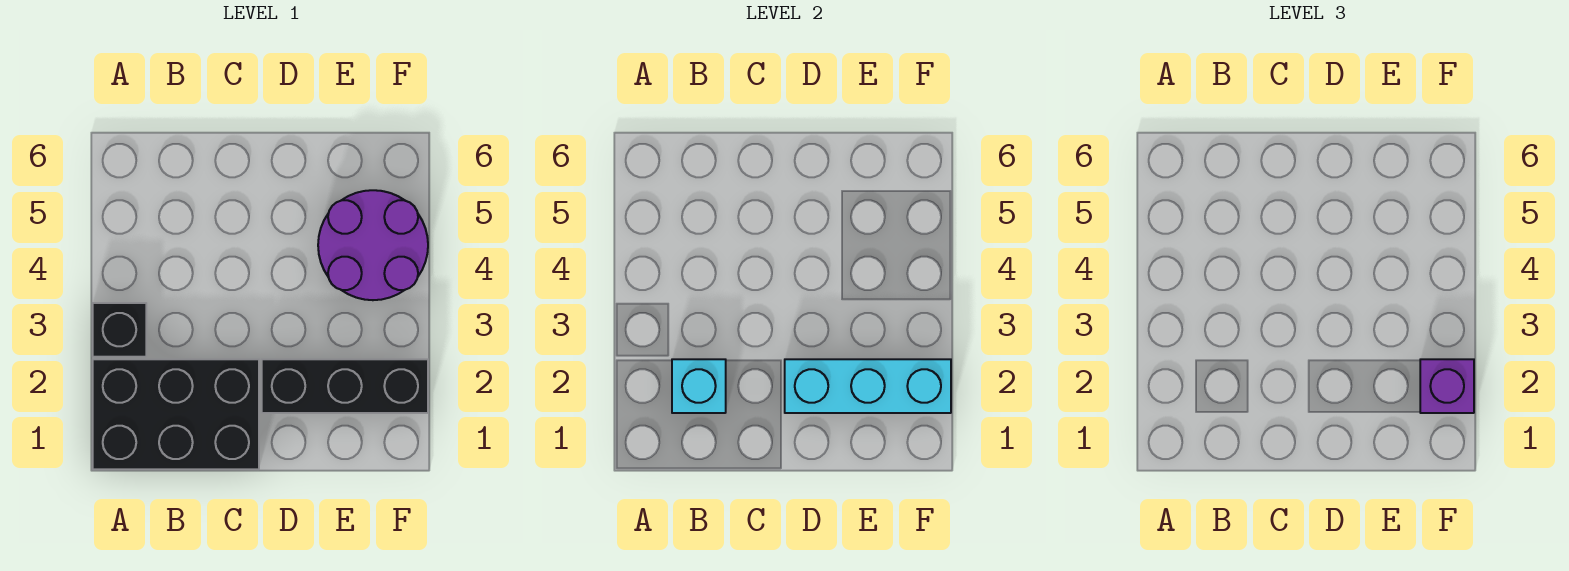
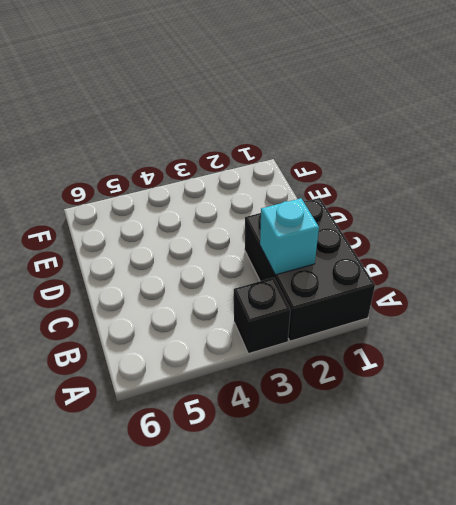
none -> black brick D2:F2 level 1
none -> purple round brick E4:F5 level 1

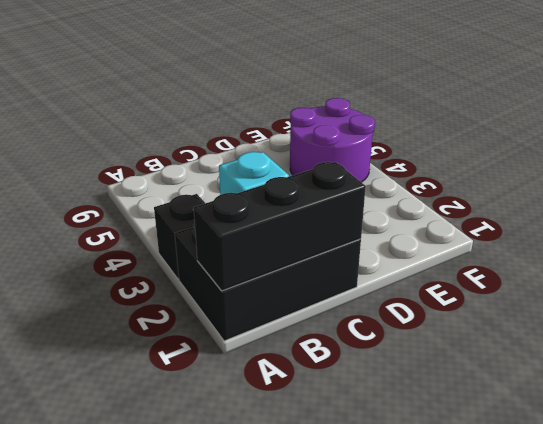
black brick A1:C1 level 2 -> black brick D2:F2 level 1
none -> cyan brick D2:F2 level 2
none -> purple brick F2 level 3

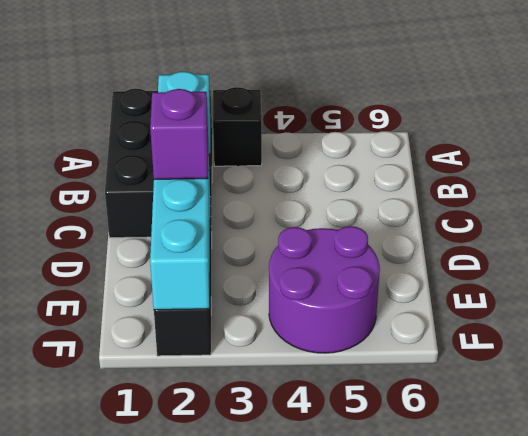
purple brick D2 level 3 -> purple brick F2 level 3

